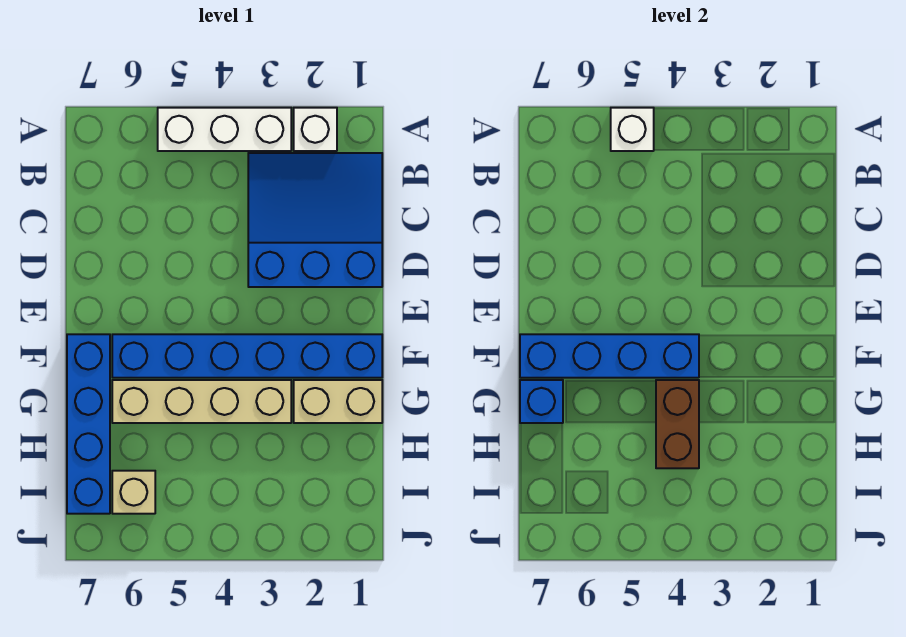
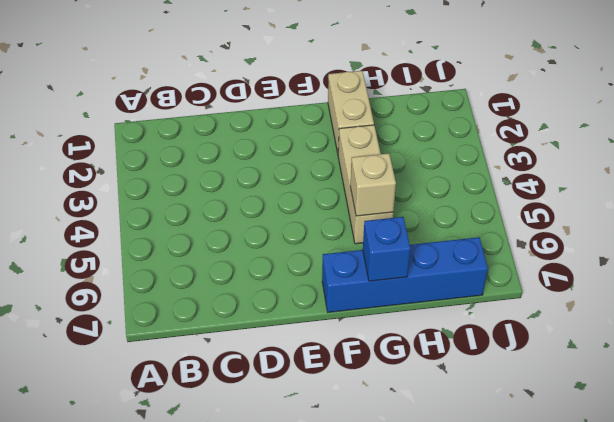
tan brick G3:G5 level 1 -> tan brick G3:G6 level 1
tan brick G5 level 2 -> tan brick I6 level 1
none -> white brick A2 level 1
none -> white brick A3:A5 level 1
none -> blue slope B1:D3 level 1 top D

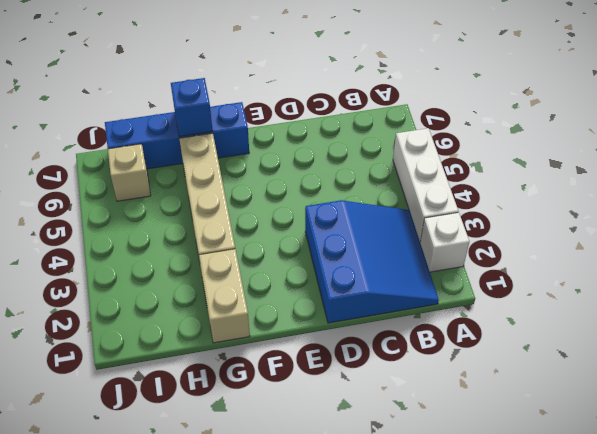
none -> blue brick F1:F6 level 1
none -> white brick A5 level 2
none -> blue brick F4:F7 level 2

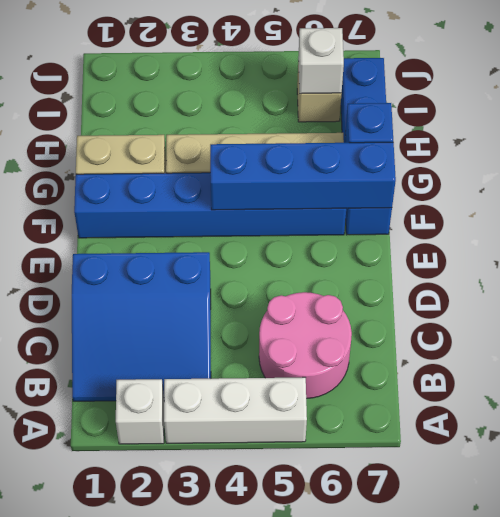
pink round brick B5:C6 level 1 -> none
white brick I6 level 2 -> white brick A5 level 2
none -> brown brick G4:H4 level 2

